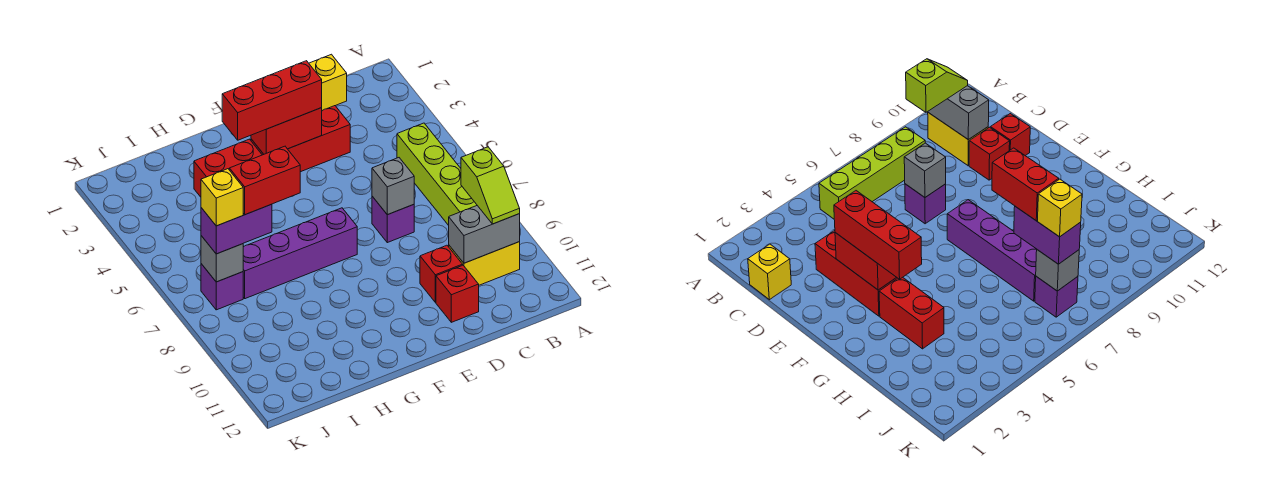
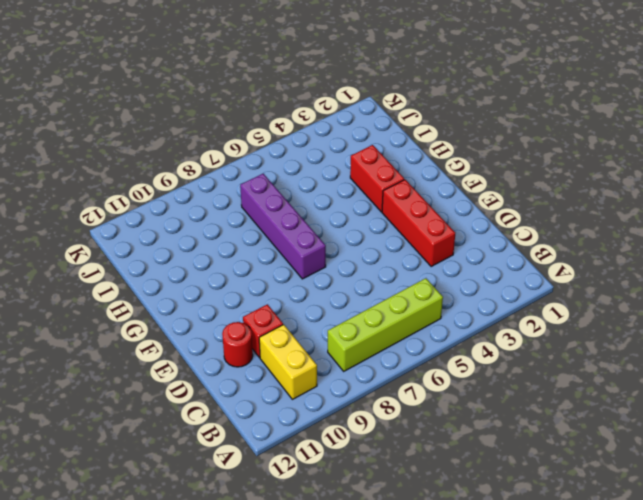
red round brick D11 level 1 -> red brick D11 level 1
none -> yellow brick C1 level 1
none -> purple brick D7 level 1
none -> purple brick J7 level 1

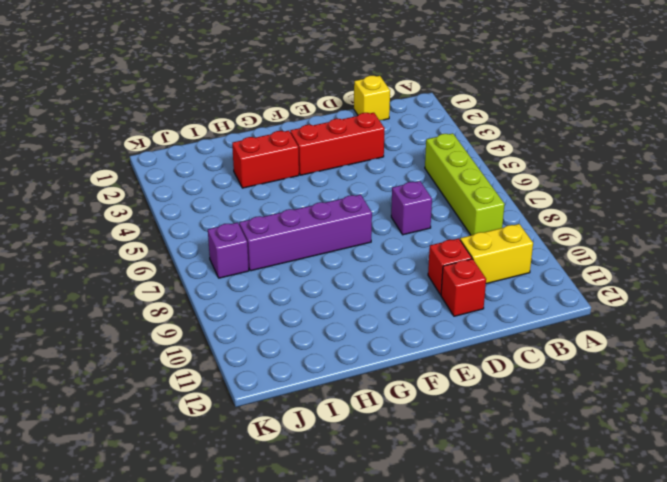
none -> grey brick B10:C10 level 2
none -> grey brick D7 level 2
none -> red brick E3:F3 level 2

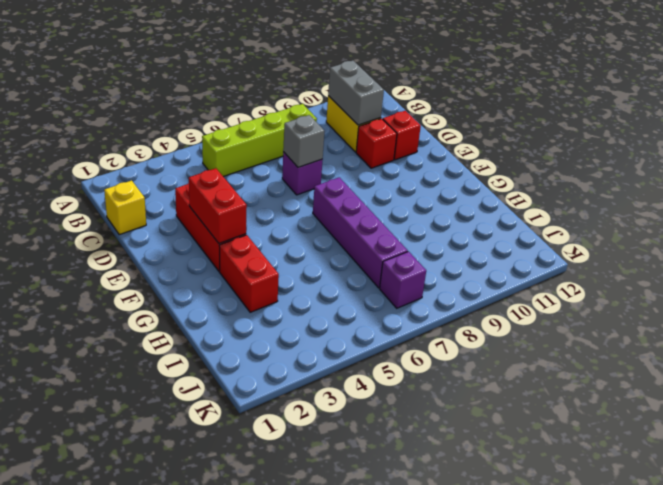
none -> grey brick J7 level 2
none -> lime slope B9:B10 level 3 top 9
none -> red brick E3:G3 level 3

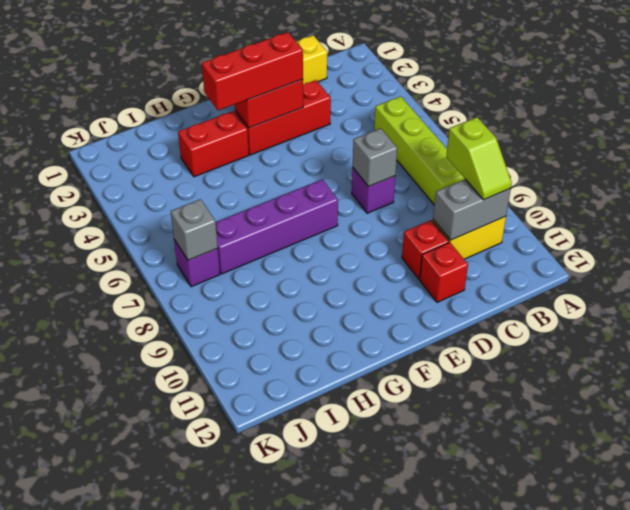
none -> purple brick I7:J7 level 3
none -> red brick H7:I7 level 4
none -> yellow brick J7 level 4

